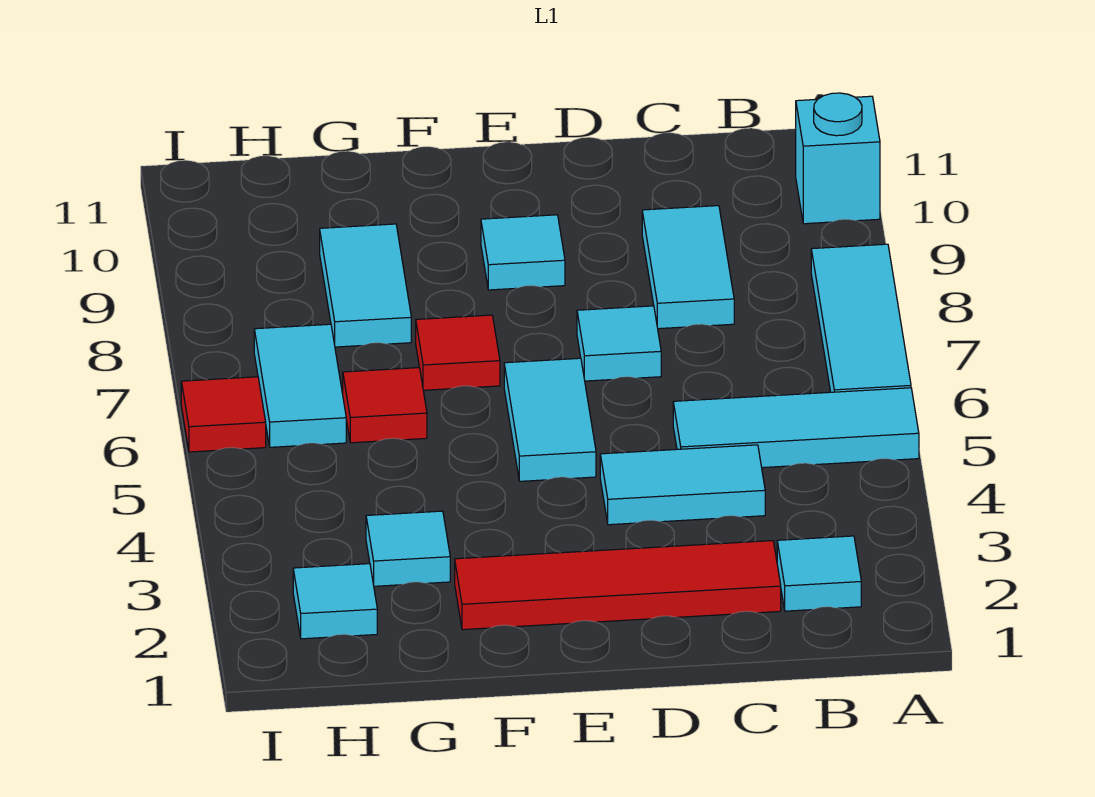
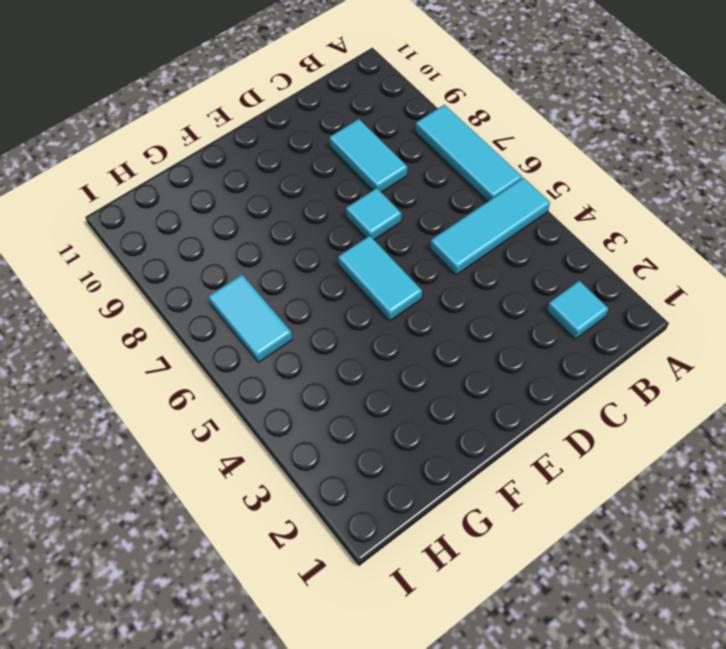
none -> cyan brick A10 level 1
none -> red tile C2:F2 level 1
none -> cyan tile C4:D4 level 1

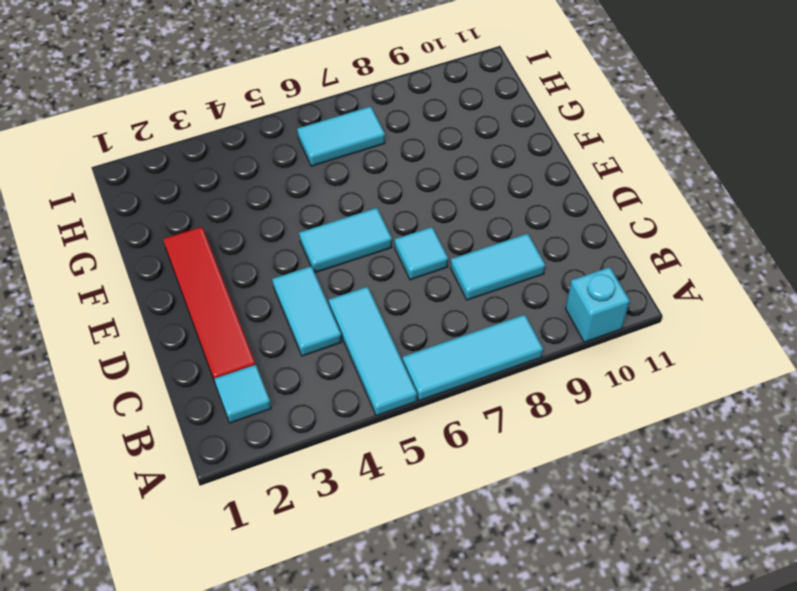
none -> cyan tile E9 level 1
none -> red tile F7 level 1
none -> cyan tile G3 level 1

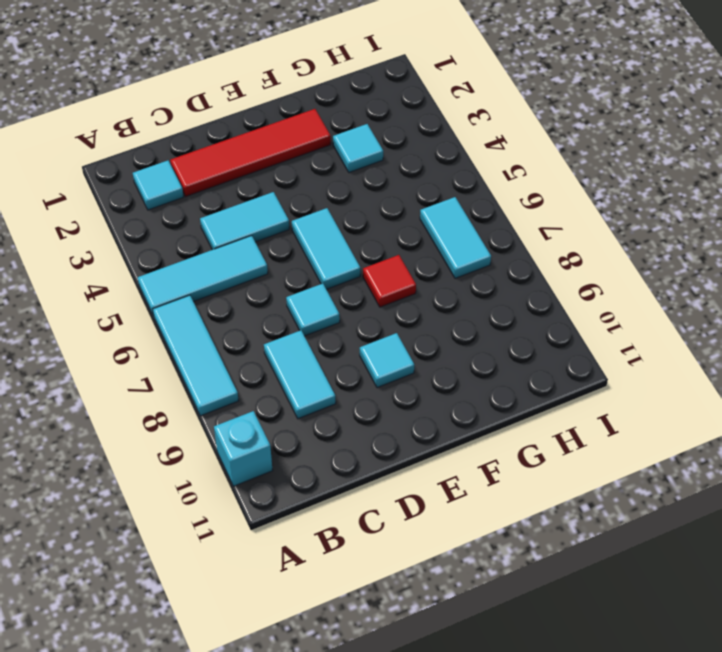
none -> red tile G6 level 1
none -> cyan tile G8:G9 level 1
none -> cyan tile H2 level 1

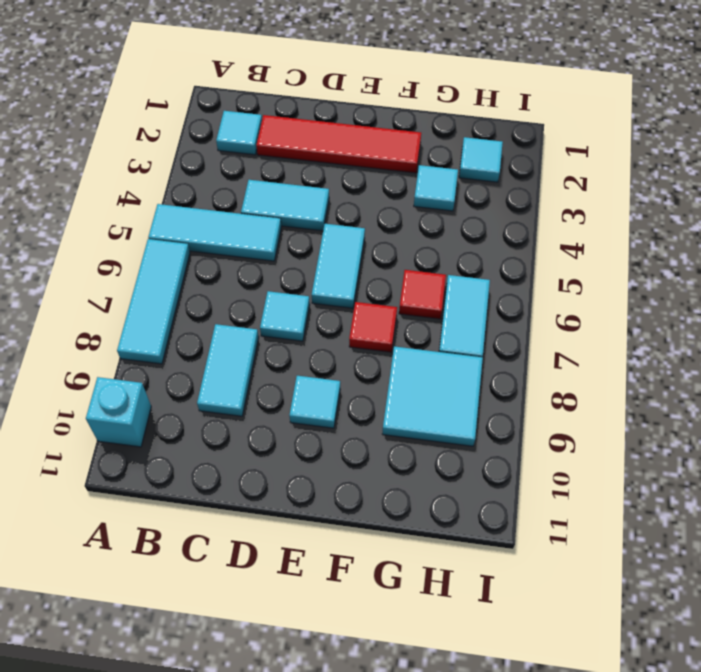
cyan tile G8:H9 level 1 -> cyan tile G8:G9 level 1
none -> red tile I6 level 1

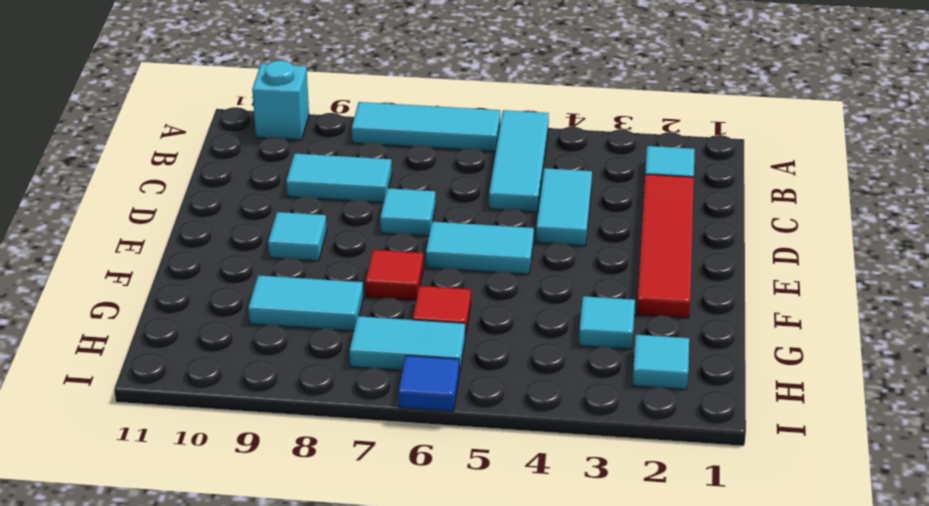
blue tile I6 level 1 -> red tile I6 level 1

